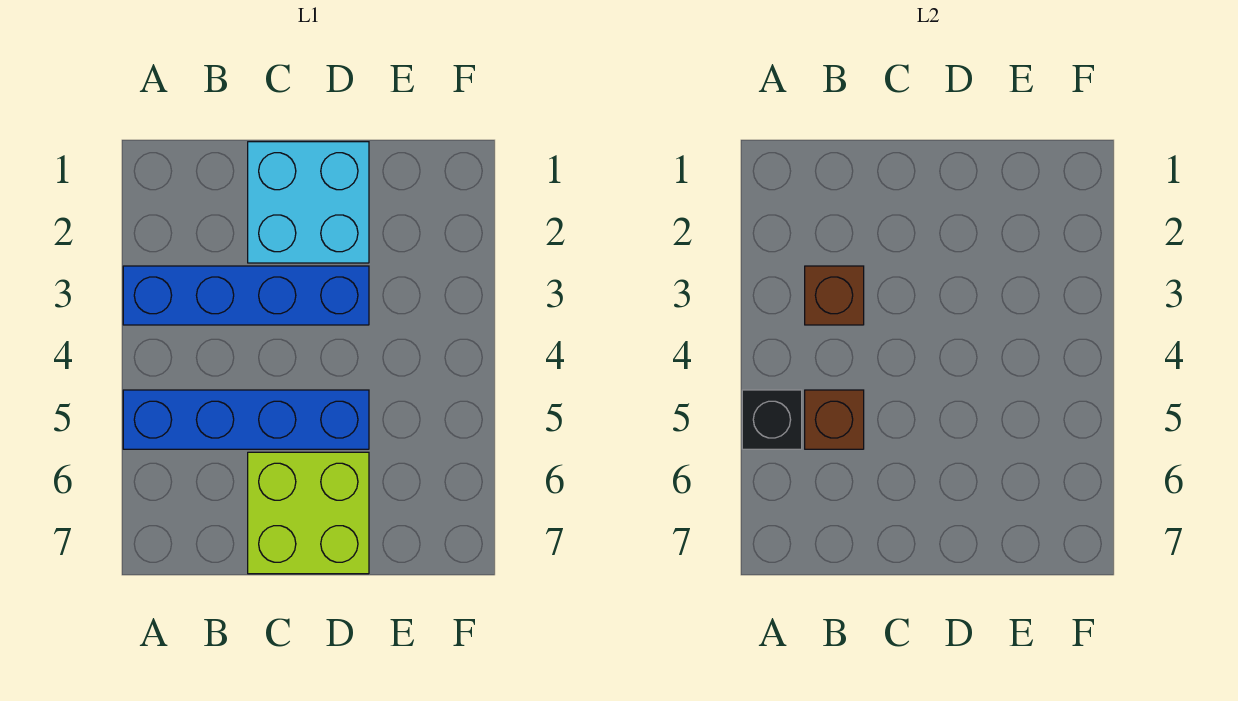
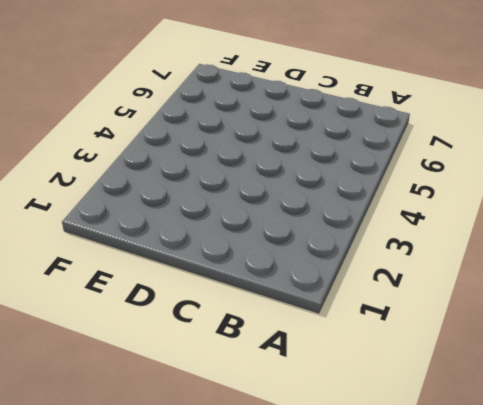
none -> blue brick A3:D3 level 1
none -> blue brick A5:D5 level 1

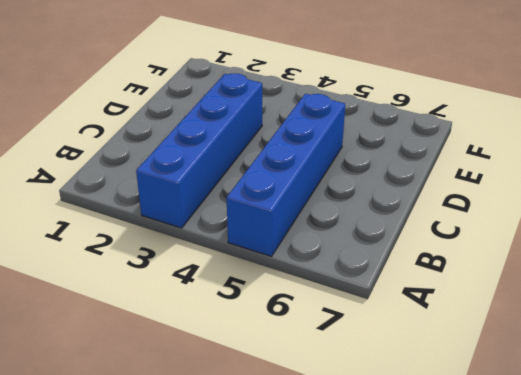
none -> cyan brick C1:D2 level 1
none -> lime brick C6:D7 level 1

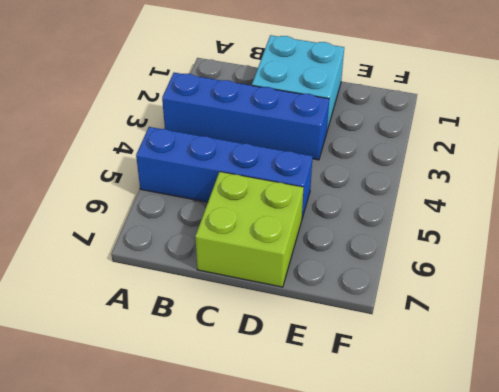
none -> black brick A5 level 2
none -> brown brick B3 level 2

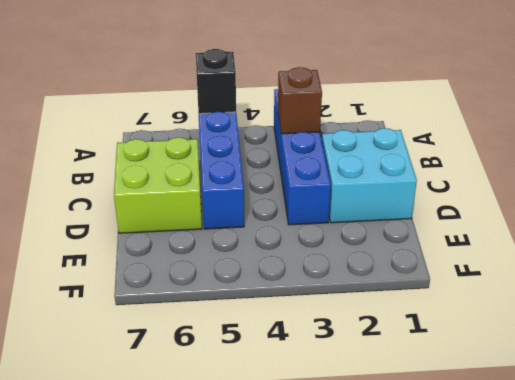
none -> brown brick B5 level 2

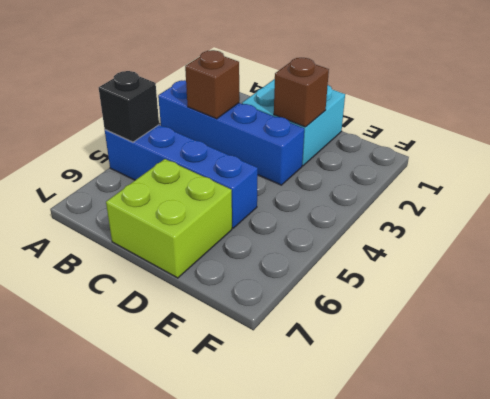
brown brick D2 level 2 -> brown brick B5 level 2

